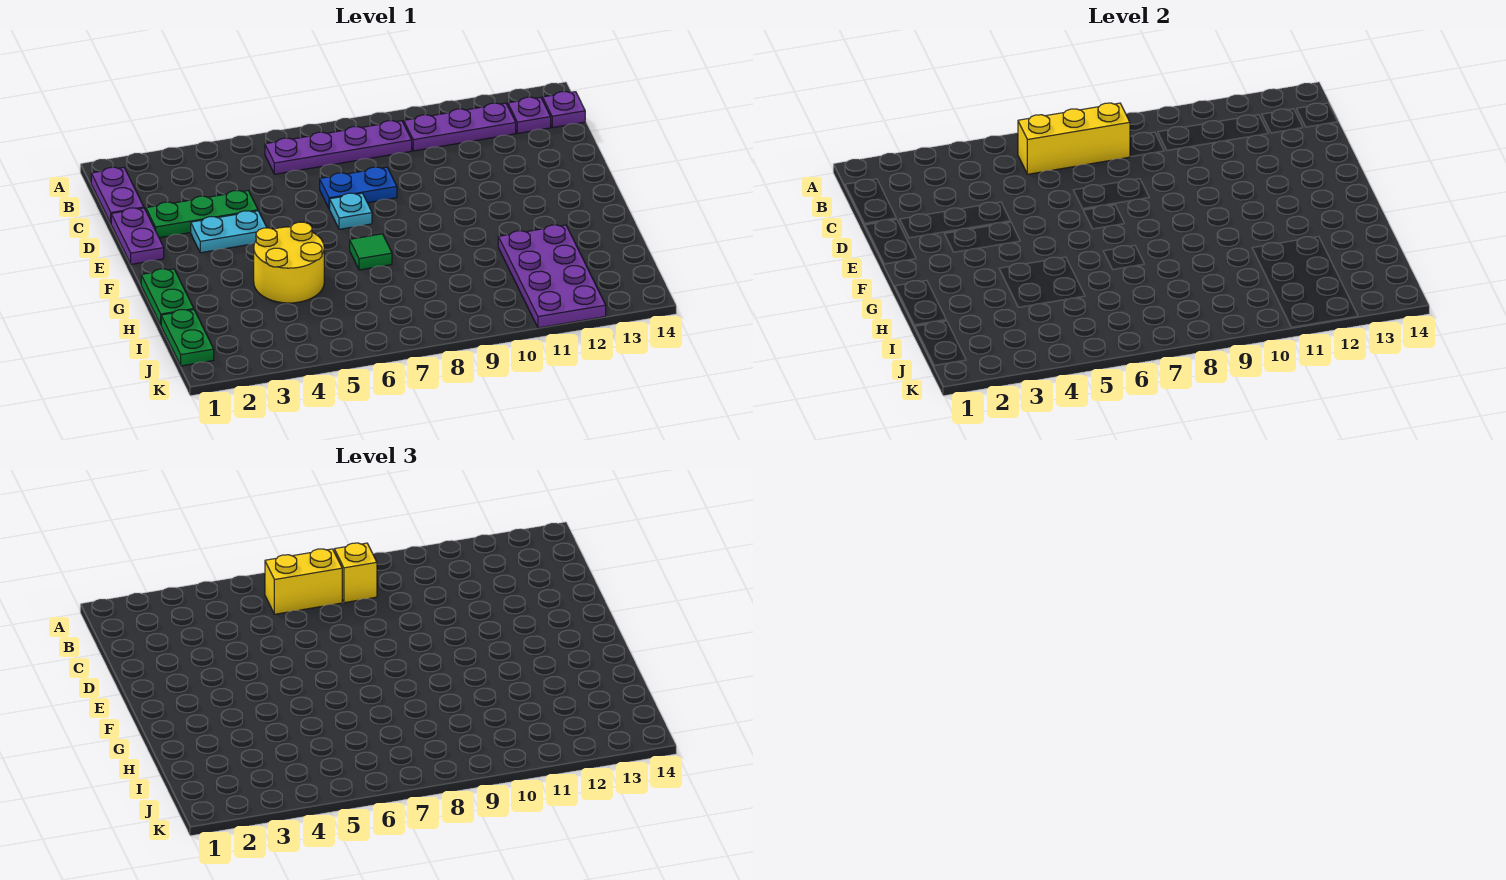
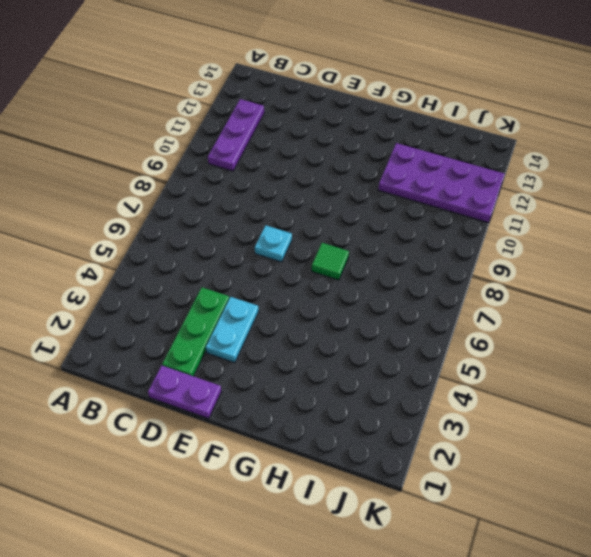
none -> purple plate B1:C1 level 1
none -> purple plate B6:B9 level 1
none -> purple plate B13 level 1

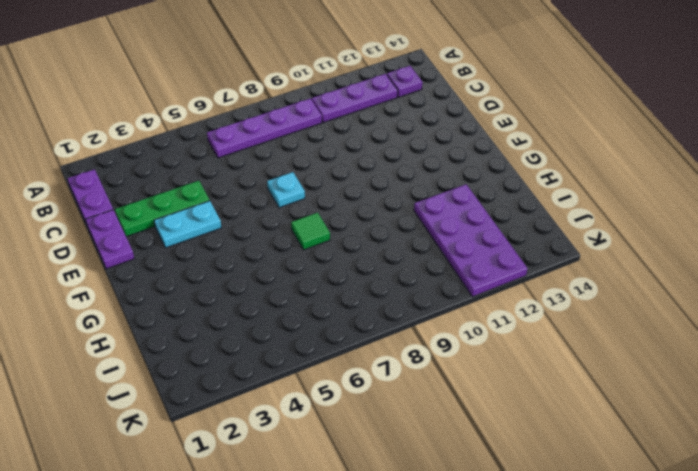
none -> purple plate B14 level 1
none -> blue plate D7:D8 level 1
none -> green plate G1:H1 level 1

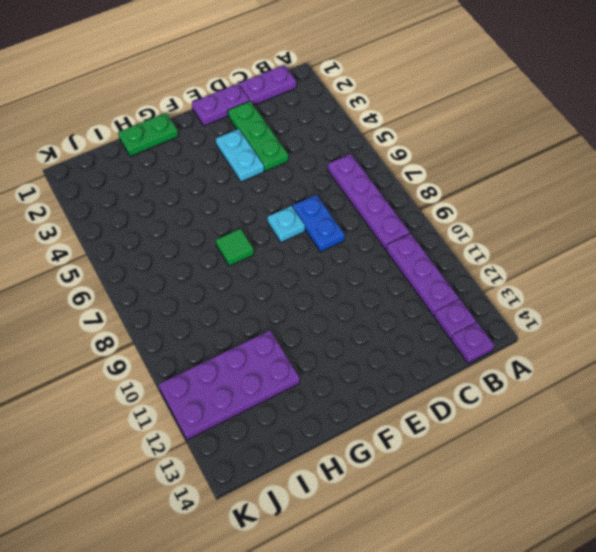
none -> yellow round brick G4:H5 level 1
none -> green plate I1:J1 level 1
none -> yellow brick B6:B8 level 2

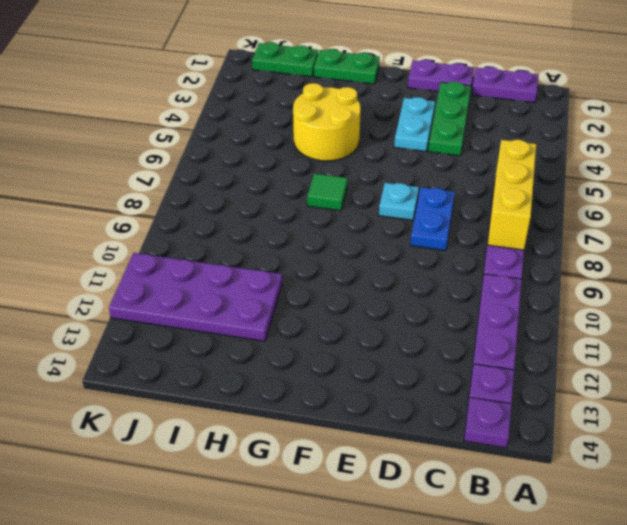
none -> yellow brick B6:B7 level 3
none -> yellow brick B8 level 3

